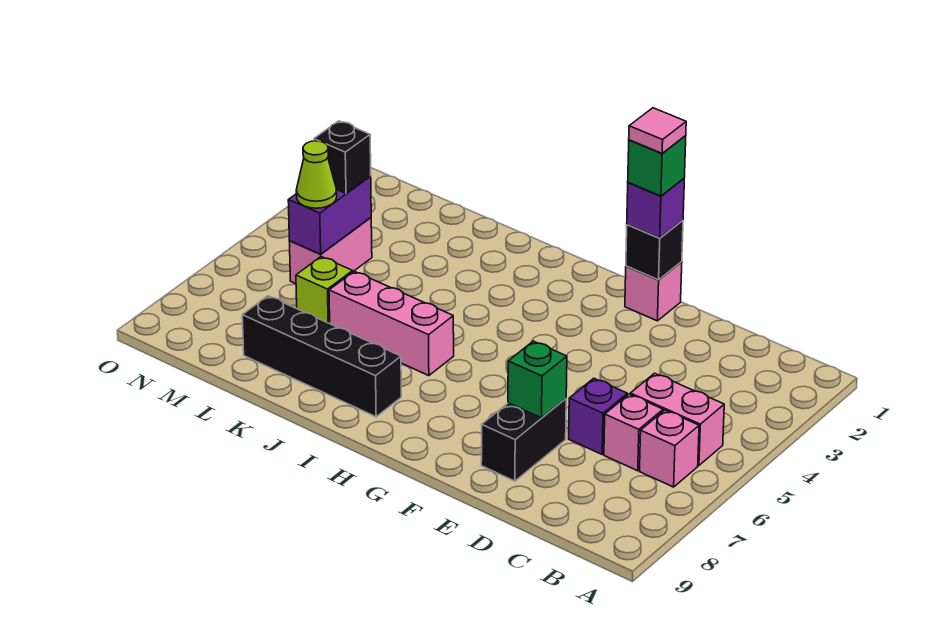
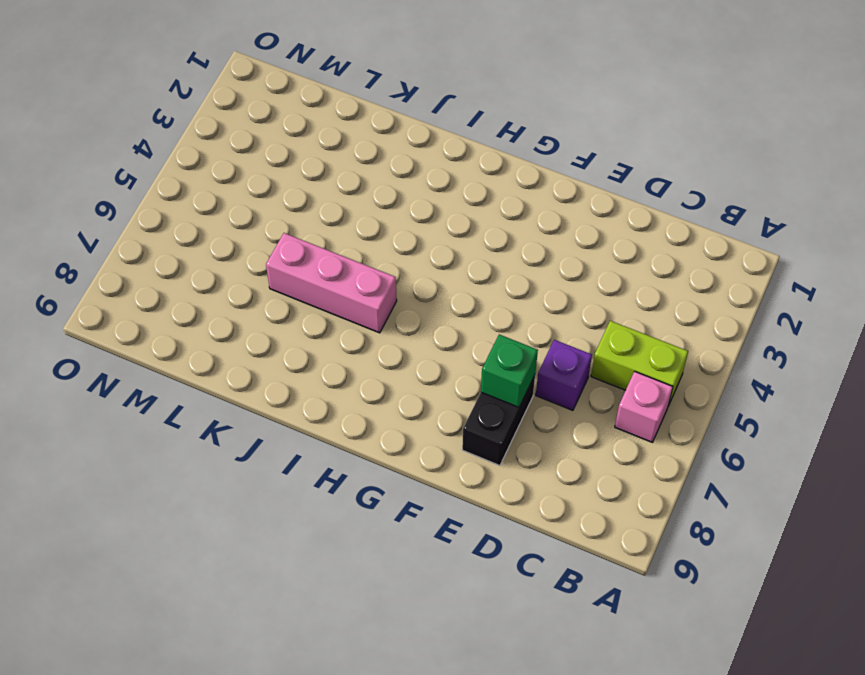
lime brick B5:C5 level 1 -> pink brick B5:C5 level 1
none -> pink brick C6 level 1
none -> pink brick F1 level 1
none -> black brick I8:L8 level 1

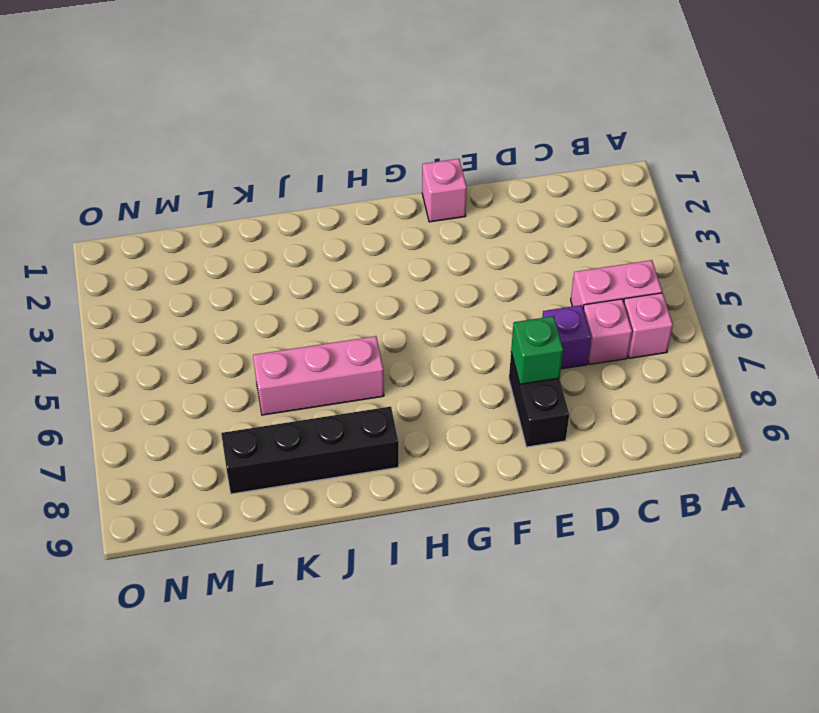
none -> lime brick L6 level 1
none -> pink brick M4:M5 level 1
none -> black brick F1 level 2

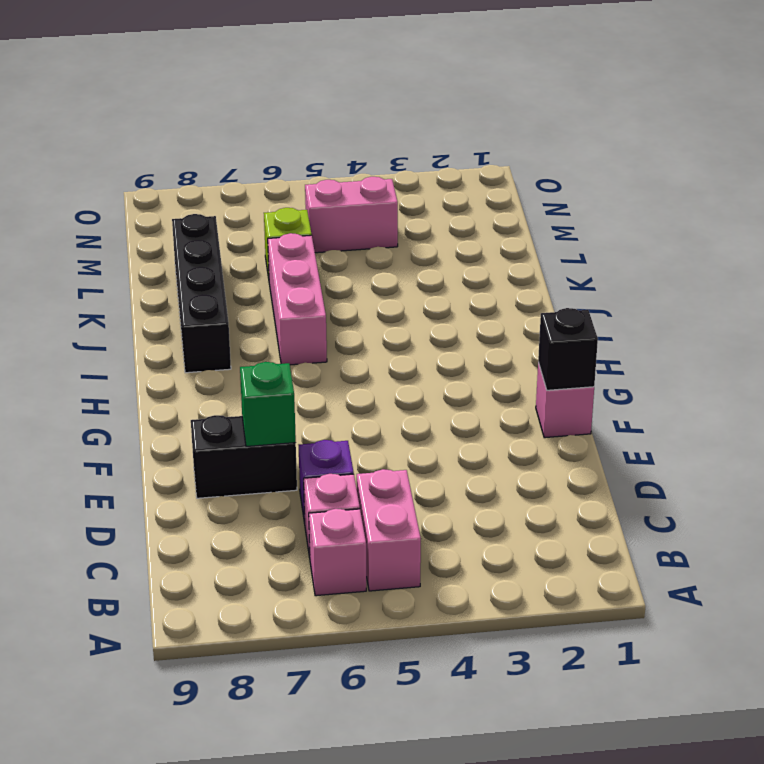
none -> purple brick M4:M5 level 2
none -> purple brick F1 level 3
none -> black brick M4 level 3

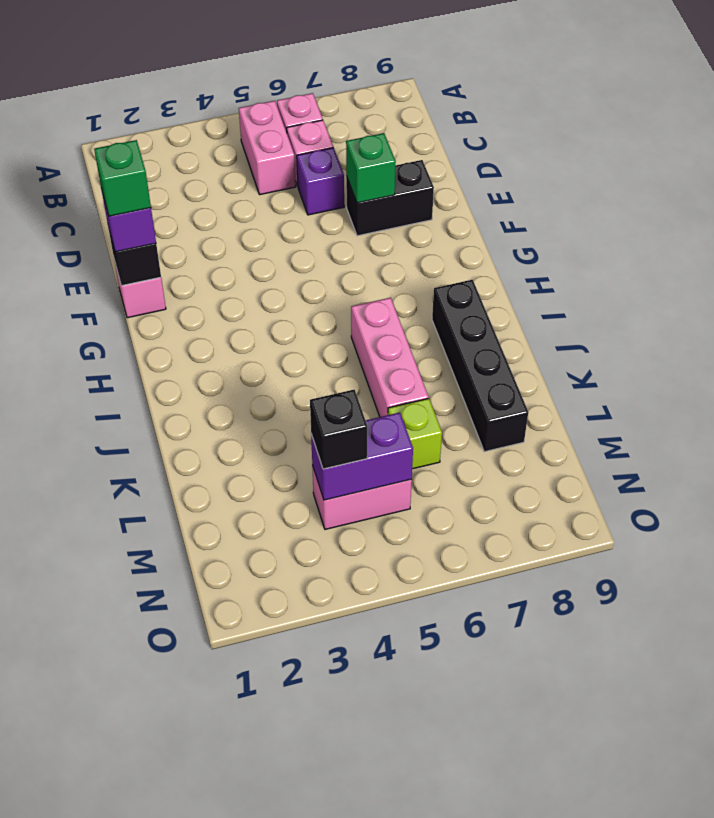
none -> lime cone M5 level 3
none -> pink tile F1 level 5

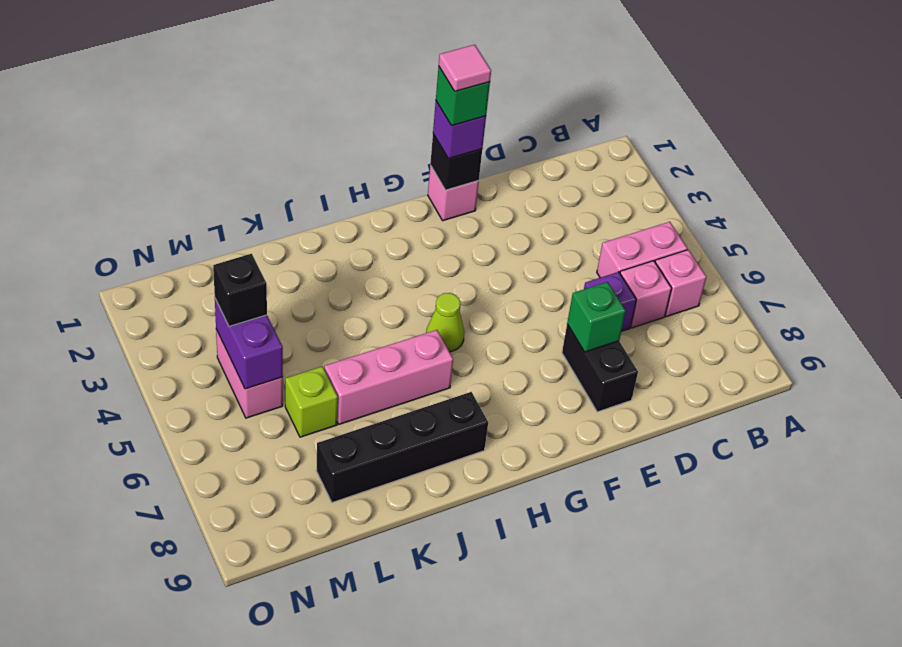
lime cone H5 level 1 -> lime cone M5 level 3

